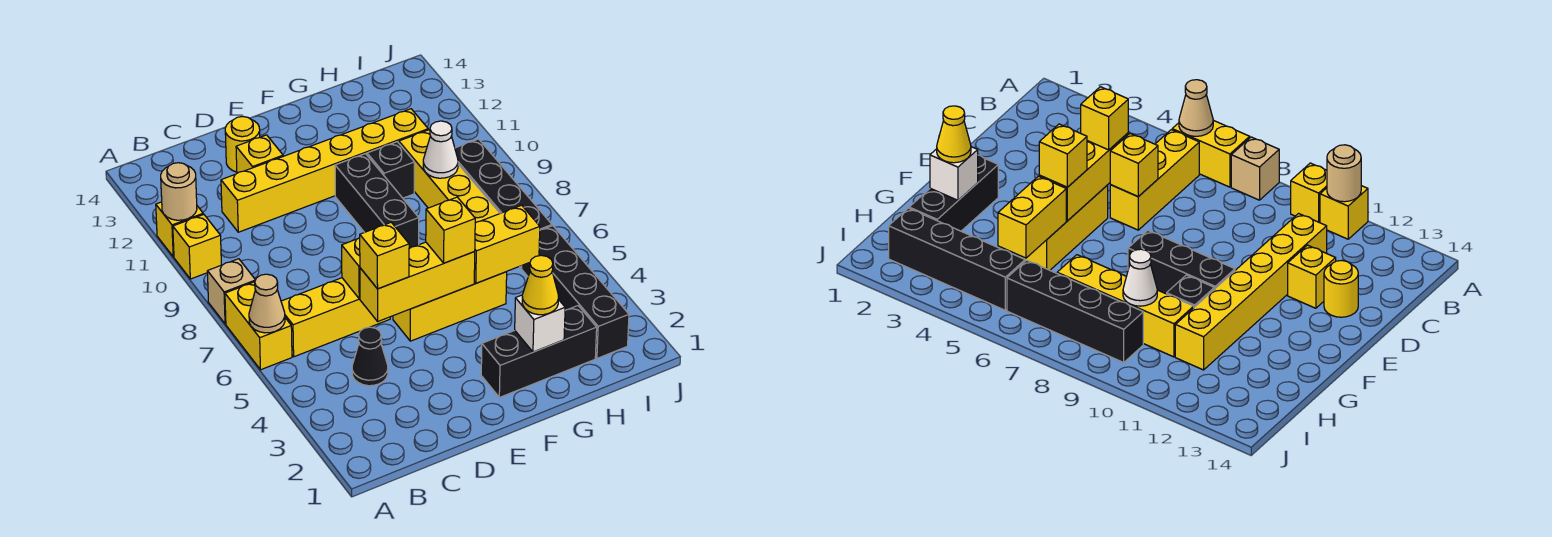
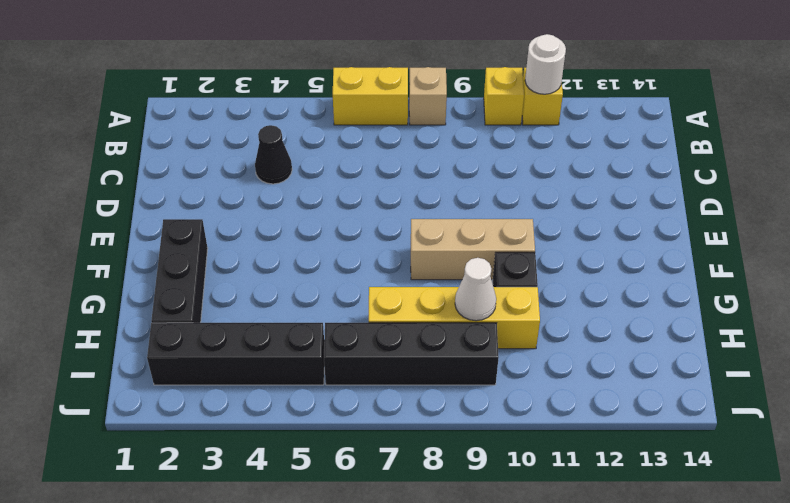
white round brick A11 level 2 -> tan round brick A11 level 2
tan brick F8:F10 level 1 -> black brick F8:F10 level 1
none -> yellow brick B6:D6 level 1
none -> yellow brick C11:H11 level 1
none -> yellow brick D12 level 1

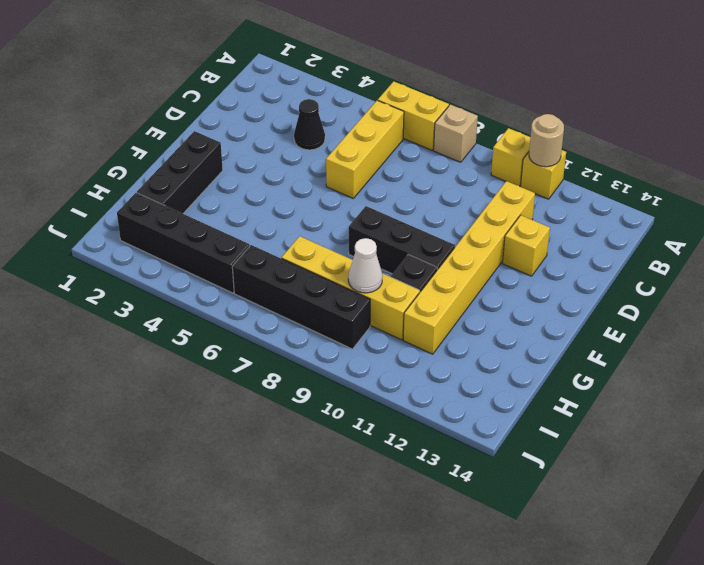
none -> yellow round brick D13 level 1
none -> yellow brick E5:G5 level 1
none -> tan cone A6 level 2

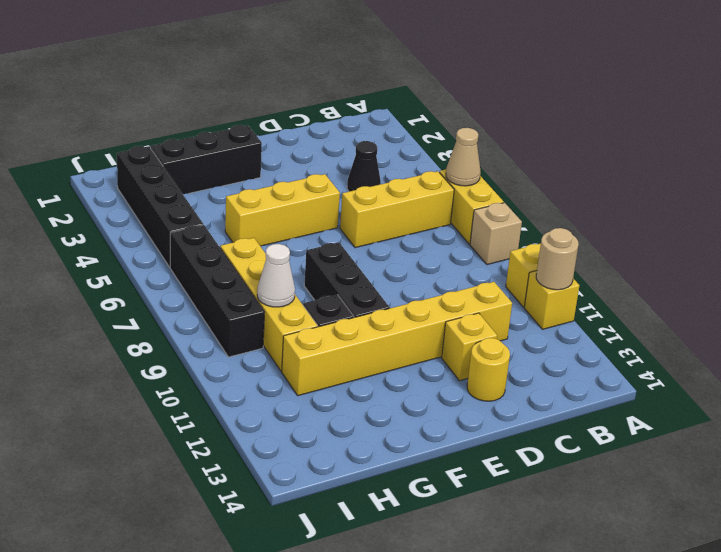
none -> yellow brick D5:F5 level 2
none -> yellow brick D6 level 2
none -> white brick G2 level 2

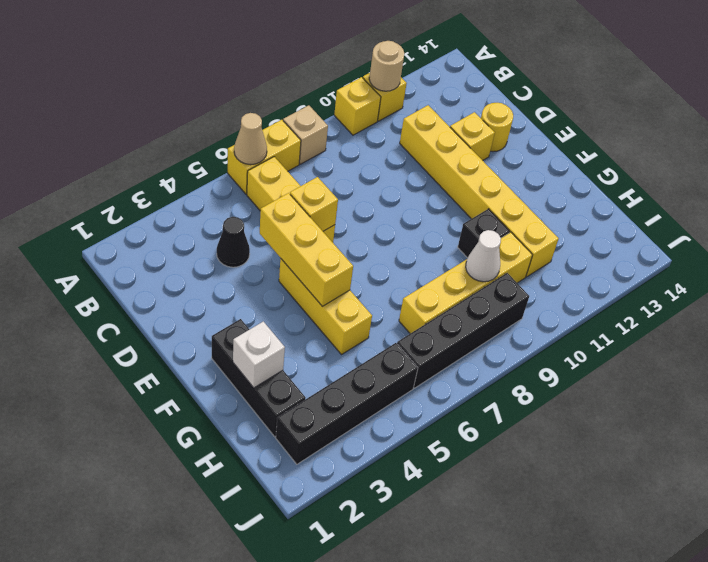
none -> black brick F8:F10 level 1
none -> yellow brick G5:H5 level 2
none -> yellow brick D5 level 3

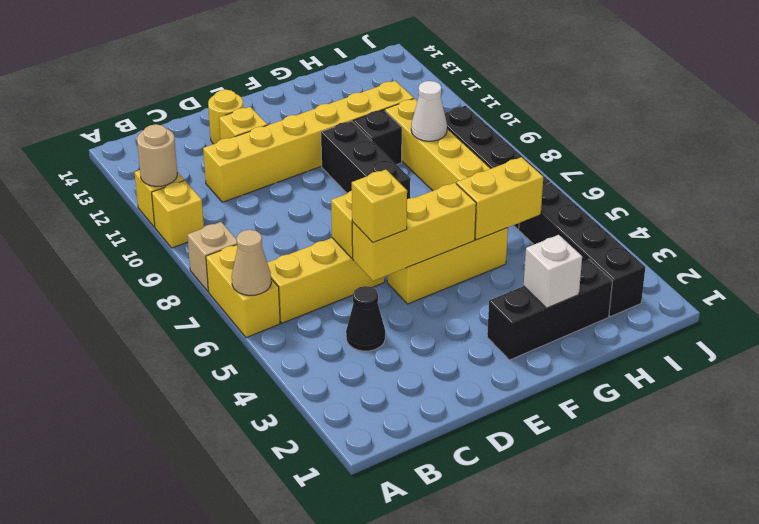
none -> yellow brick F5 level 3
none -> yellow cone G2 level 3

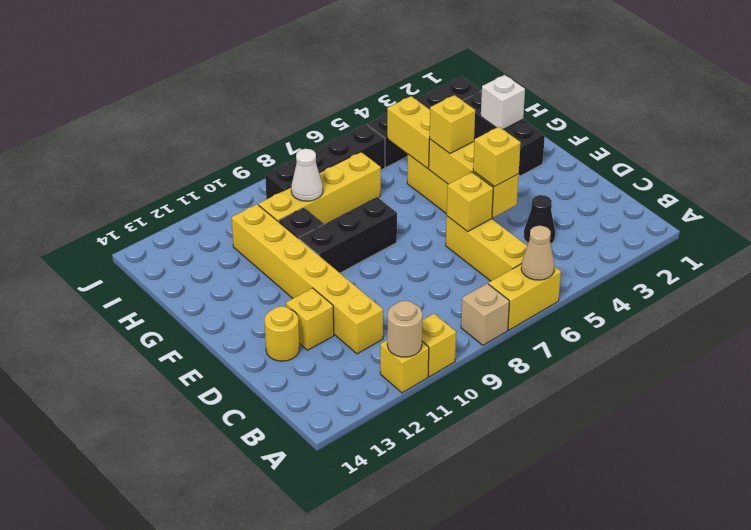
none -> yellow cone G2 level 3

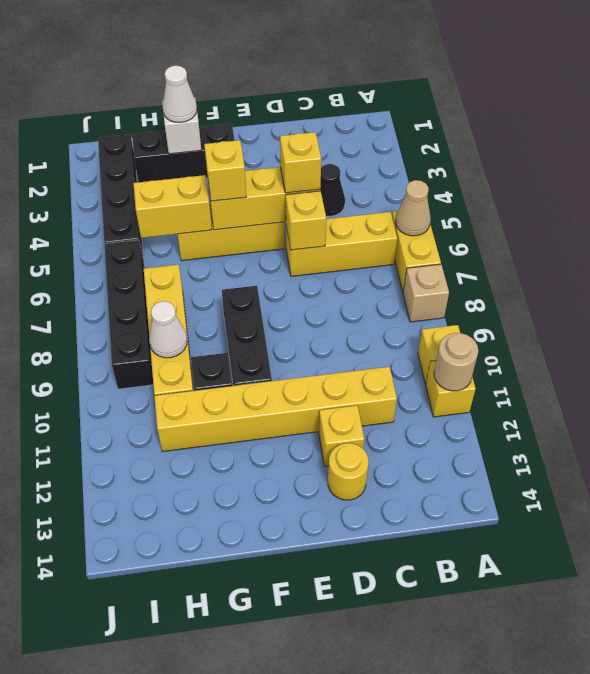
white cone G2 level 3 -> yellow cone G2 level 3

